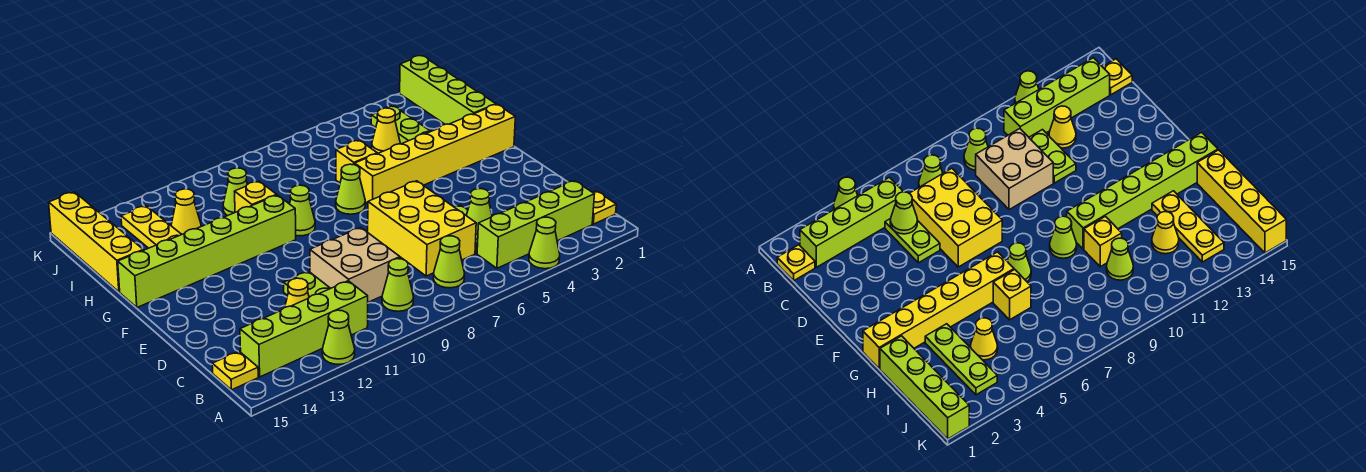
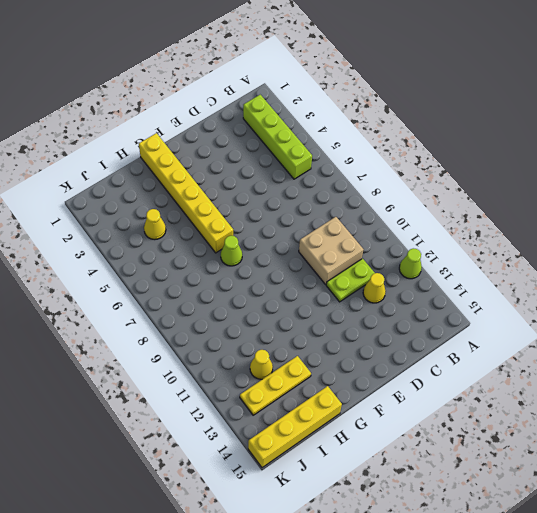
none -> lime cone A4 level 1
none -> yellow plate B1 level 1
none -> lime cone B7 level 1

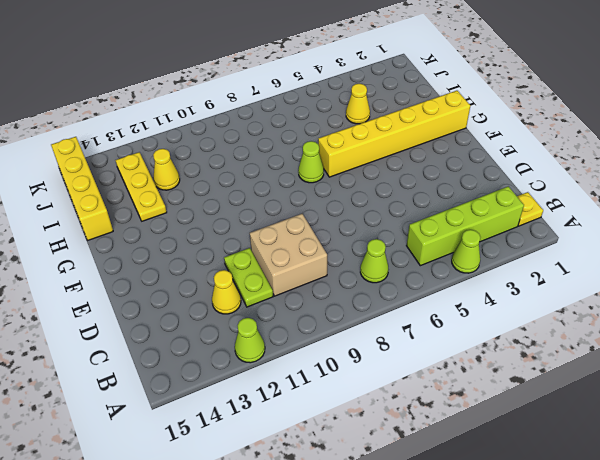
none -> lime cone B9 level 1
none -> lime brick B11:B14 level 1
none -> yellow plate B15 level 1

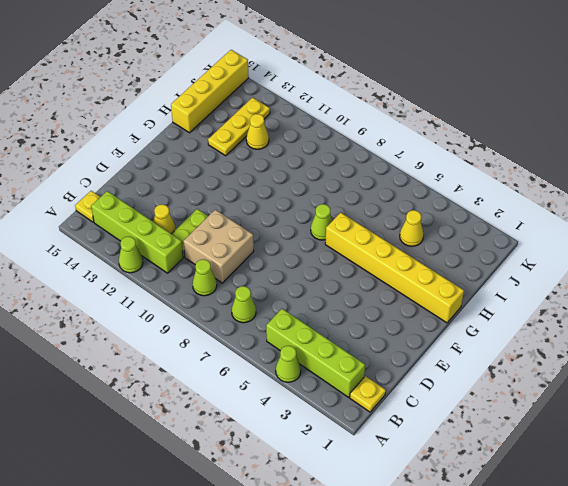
none -> lime plate C5:D5 level 1
none -> yellow brick C6:E7 level 1
none -> lime cone G9 level 1

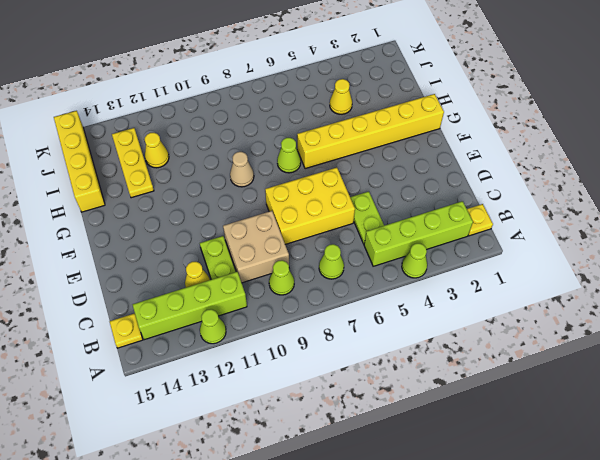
yellow brick D6:E8 level 1 -> yellow brick C6:E7 level 1
tan cone G9 level 1 -> lime cone G9 level 1
none -> lime brick G10:G15 level 1
none -> lime brick H1:K1 level 1
none -> lime plate H3:J3 level 1

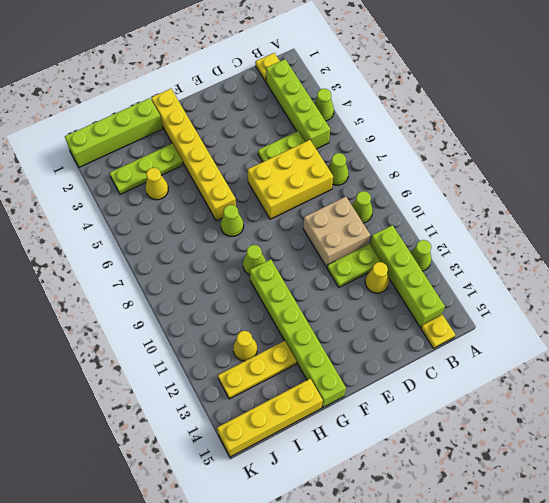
none -> yellow brick H6 level 1
none -> yellow brick H10 level 1
none -> lime cone I10 level 1

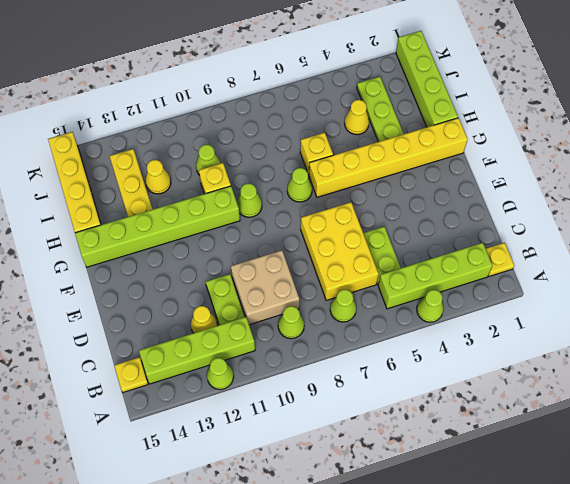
none -> lime cone C5 level 2

